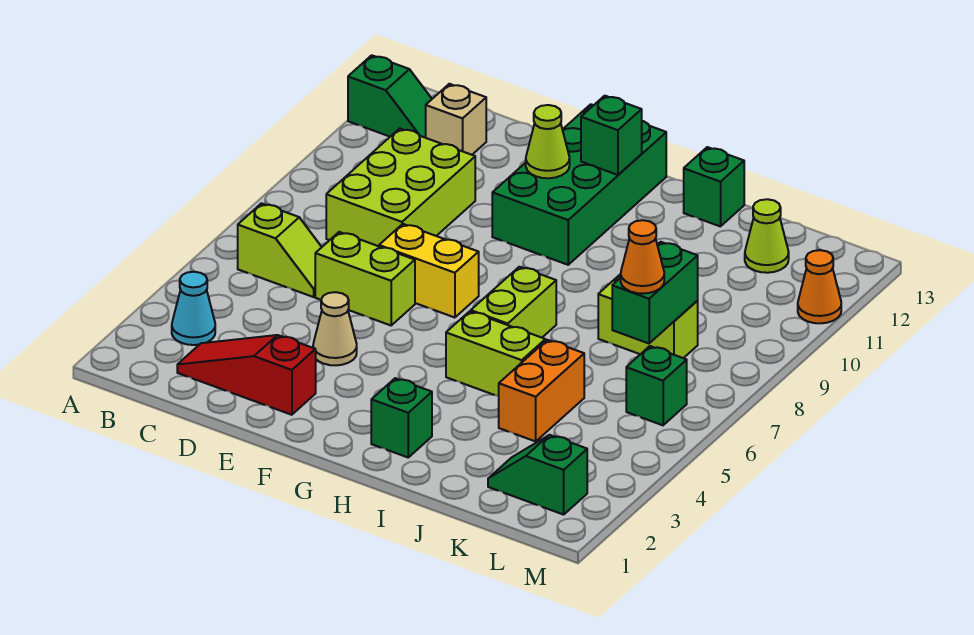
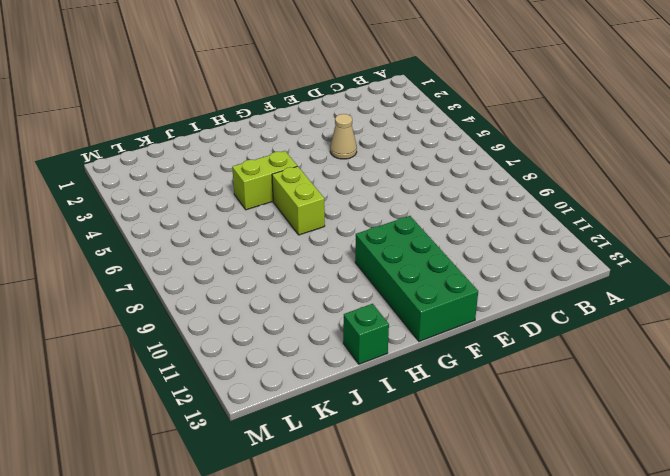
none -> green slope A12:B12 level 1 top A
none -> cyan cone B3 level 1
none -> lime slope B6:C6 level 1 top B

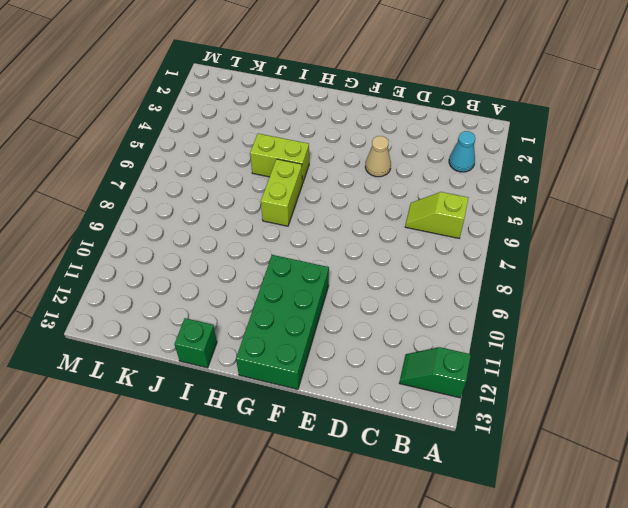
none -> red slope C2:E2 level 1 top E
none -> lime brick C8:D10 level 1
none -> tan brick C12 level 1

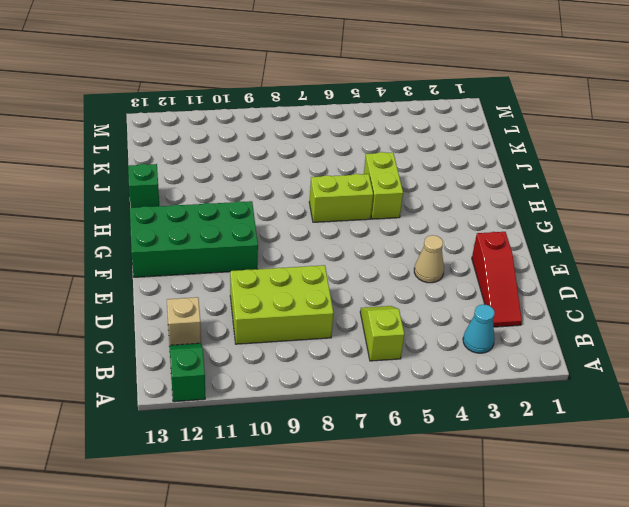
none -> lime brick D6:E6 level 1
none -> yellow brick E7:F7 level 1
none -> green brick H2 level 1

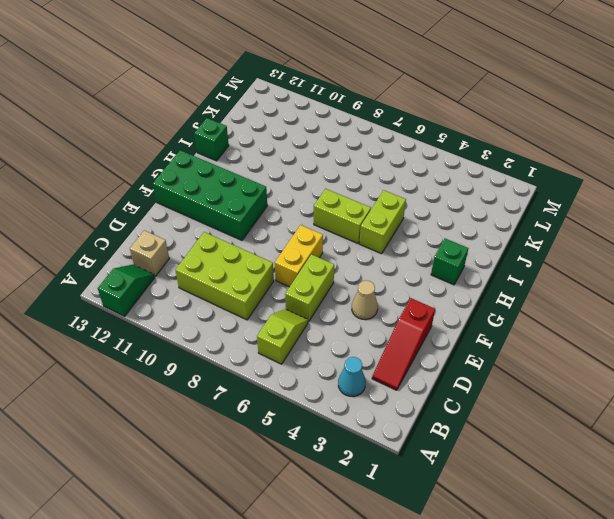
none -> orange brick J4:J5 level 1
none -> lime brick J8:K8 level 1
none -> green slope K2:L2 level 1 top L

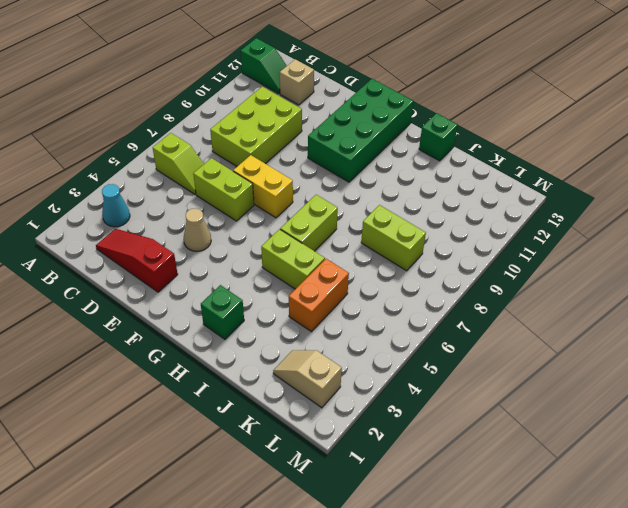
tan slope K2:L2 level 1 top L -> green slope K2:L2 level 1 top L
none -> lime cone K12 level 1
none -> green brick L6 level 1
none -> orange cone M11 level 1

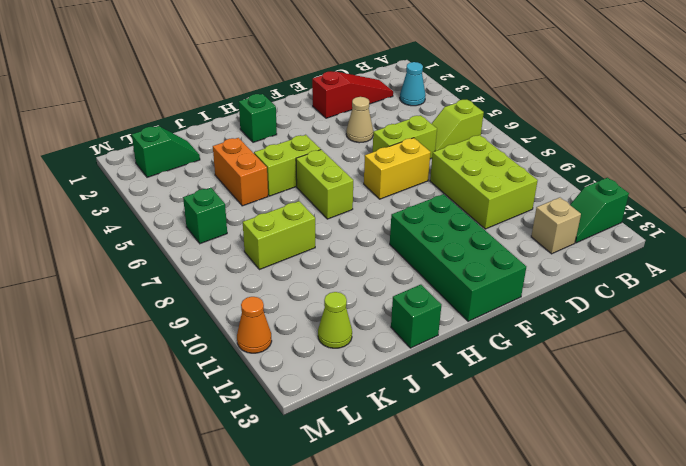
none -> lime cone F11 level 2
none -> green brick G12 level 2
none -> green brick K7:K8 level 2

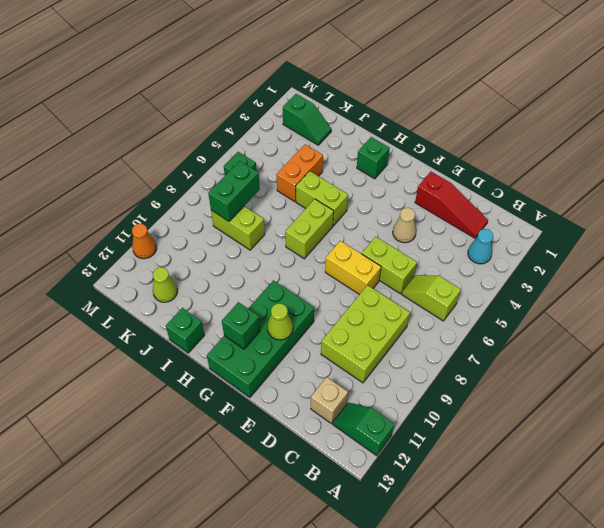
none -> orange cone K7 level 3

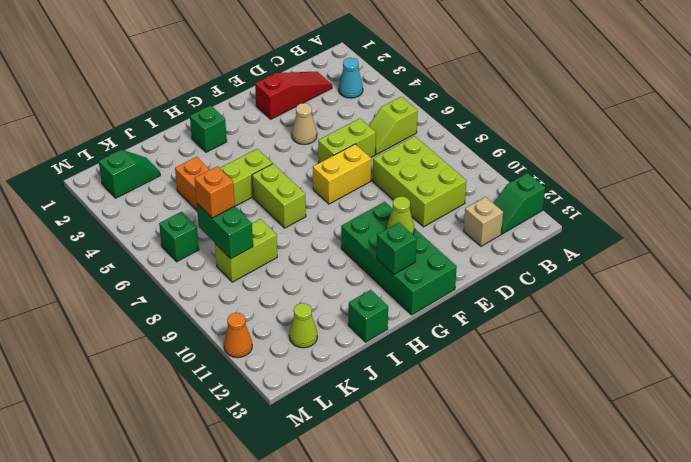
orange brick K7 level 3 -> orange cone K7 level 3

